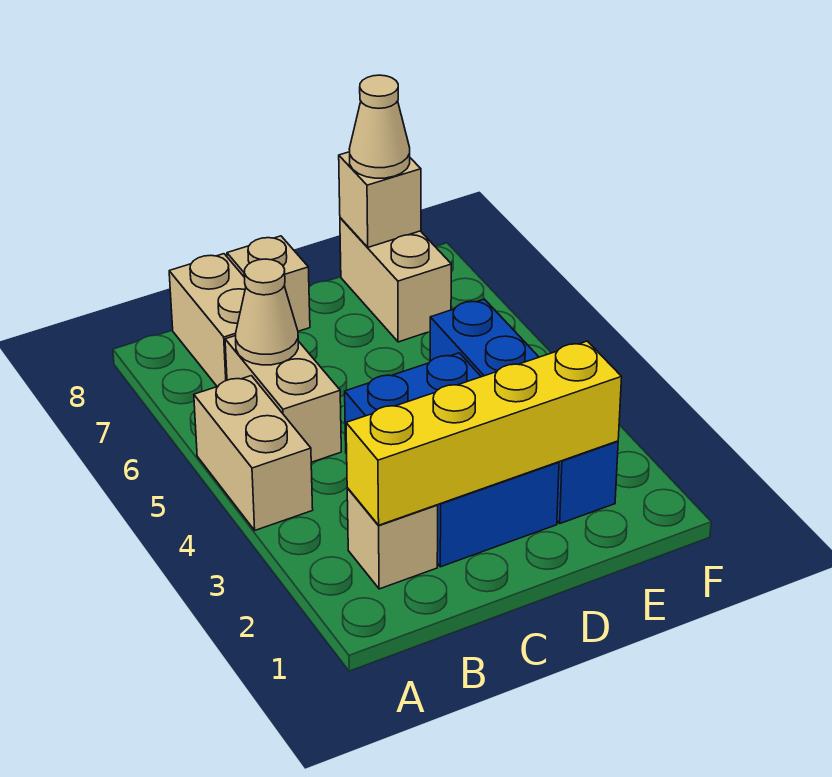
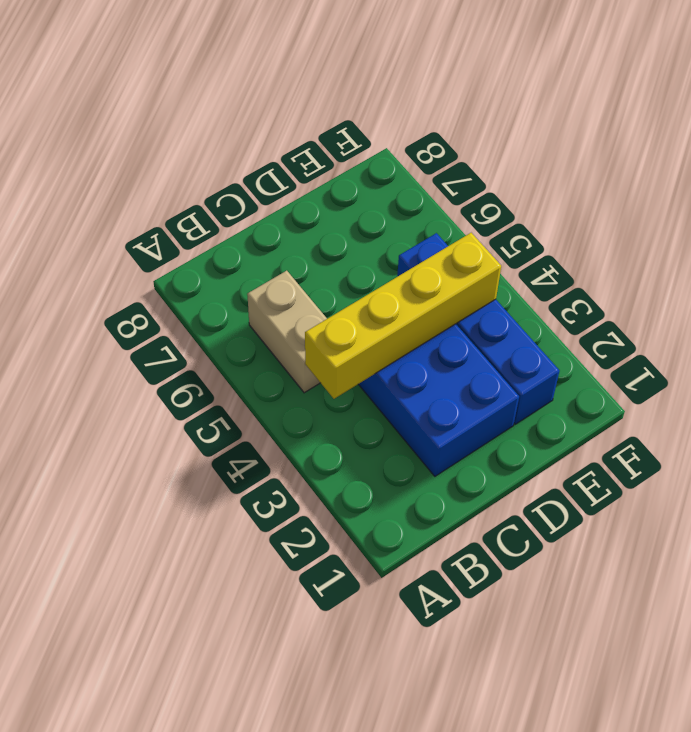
yellow brick B4:E4 level 2 -> yellow brick B2:E2 level 2
none -> tan brick A4:A5 level 1
none -> tan brick B2 level 1
none -> tan brick B7:B8 level 1

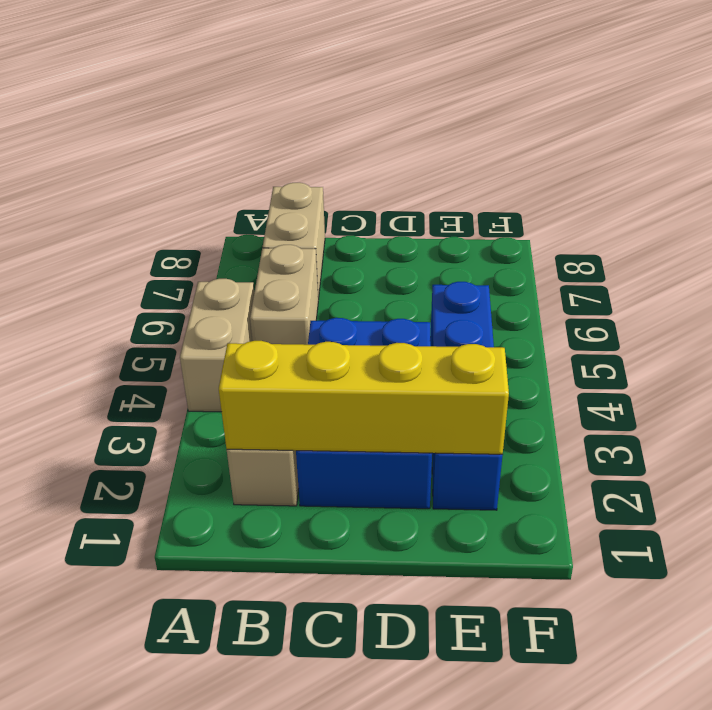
none -> tan brick C8 level 1
none -> tan brick E7:E8 level 1
none -> tan cone B6 level 2

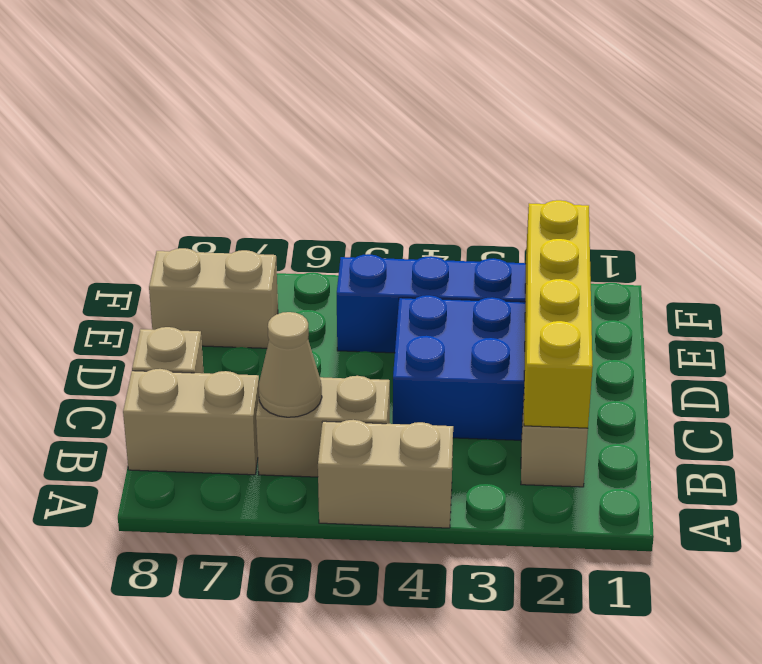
none -> tan brick E8 level 2
none -> tan cone E8 level 3

